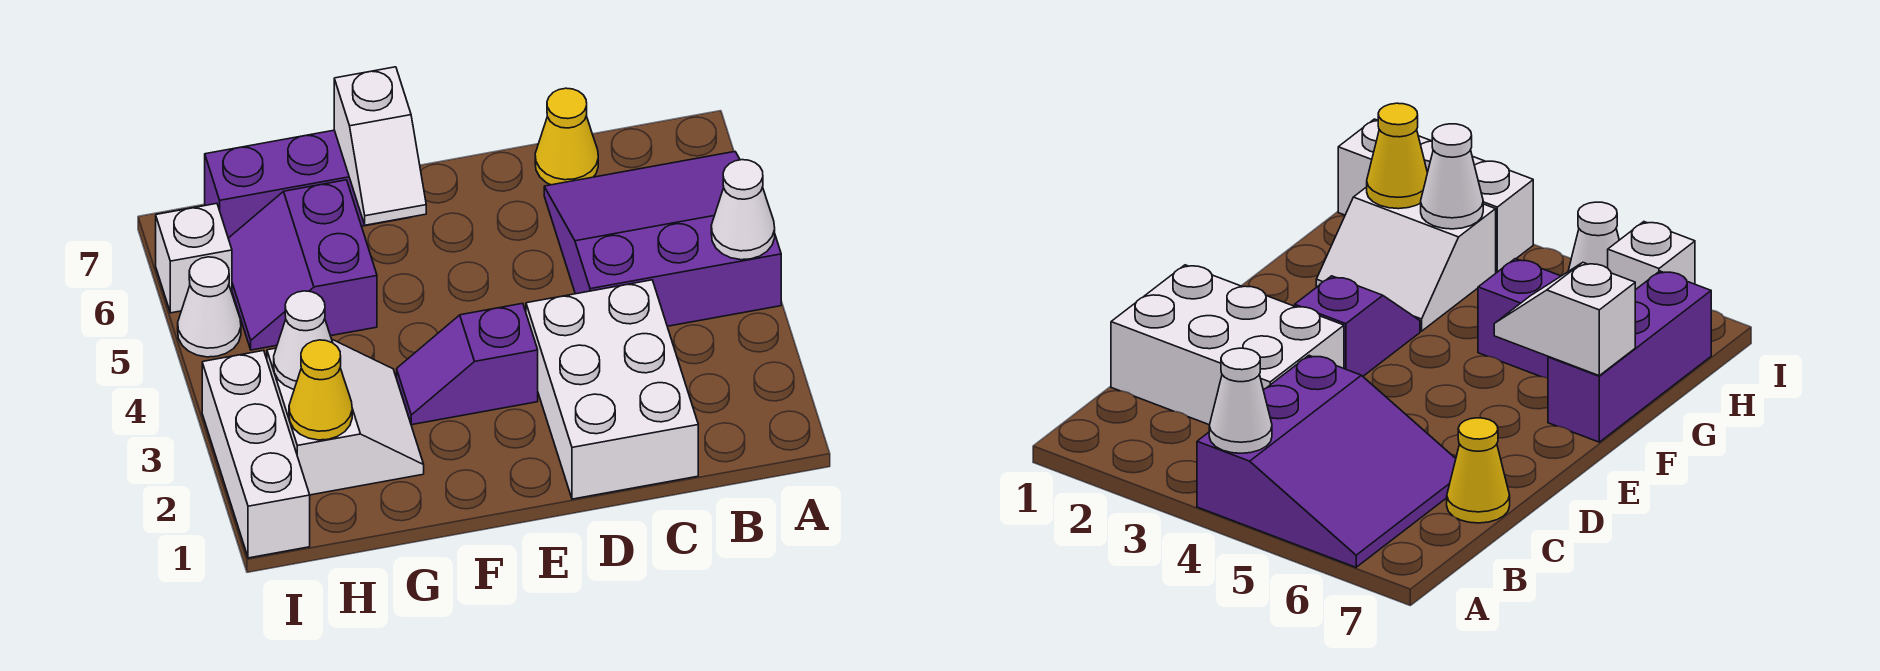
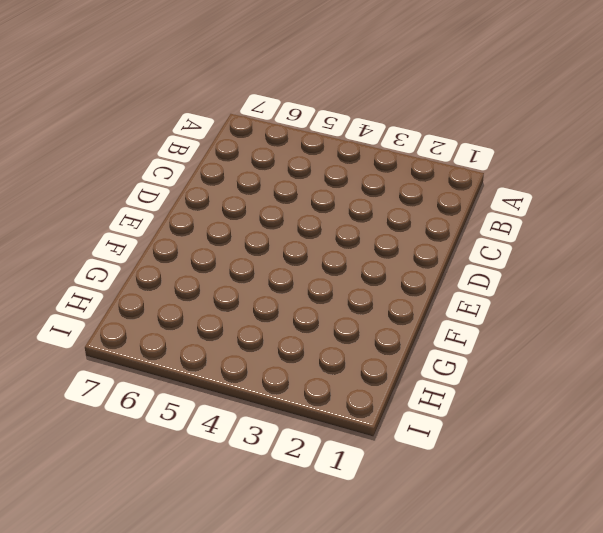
none -> purple slope A4:C6 level 1 top 4
none -> white brick C1:D3 level 1
none -> yellow cone C7 level 1

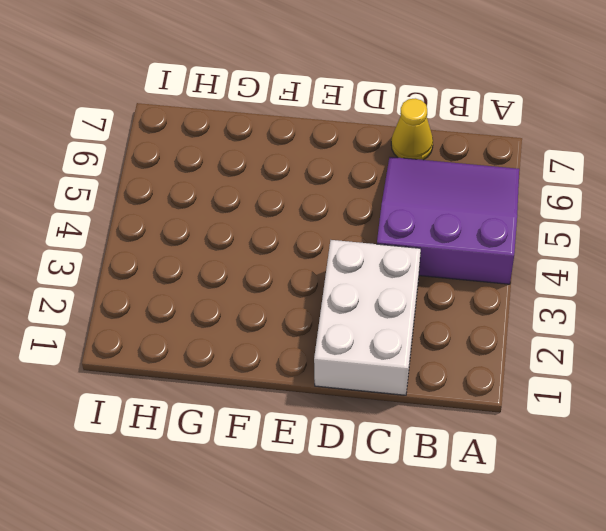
none -> purple slope E3:F3 level 1 top E
none -> purple brick F7:H7 level 1
none -> white slope G2:H3 level 1 top H

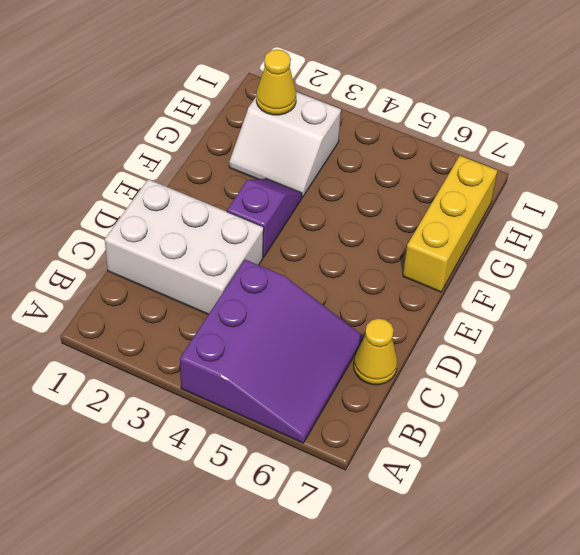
yellow brick F7:H7 level 1 -> purple brick F7:H7 level 1
none -> purple slope G5:H6 level 1 top G
none -> white brick I1:I3 level 1
none -> white cone I5 level 1

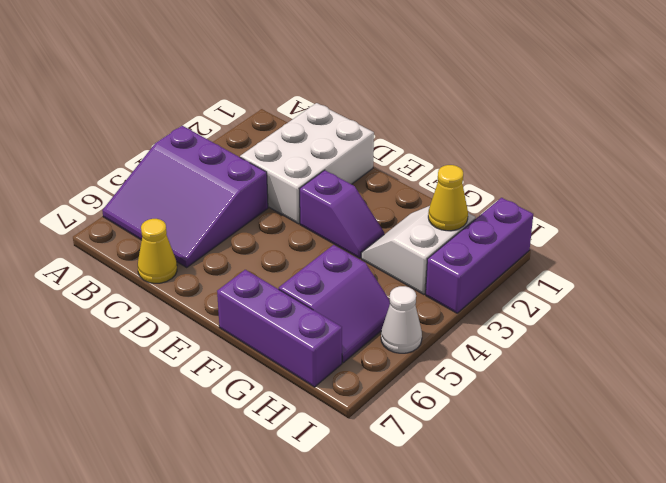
purple brick I1:I3 level 1 -> white brick I1:I3 level 1
none -> white brick I6 level 1
none -> white cone A4 level 2
none -> white slope F6:F7 level 2 top 7

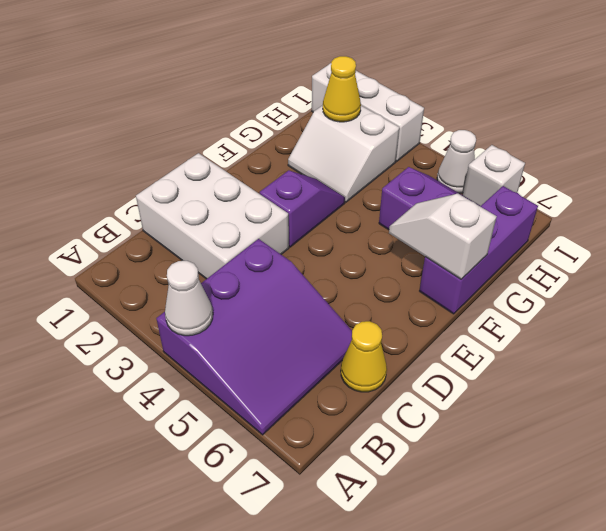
none -> white cone H3 level 2

